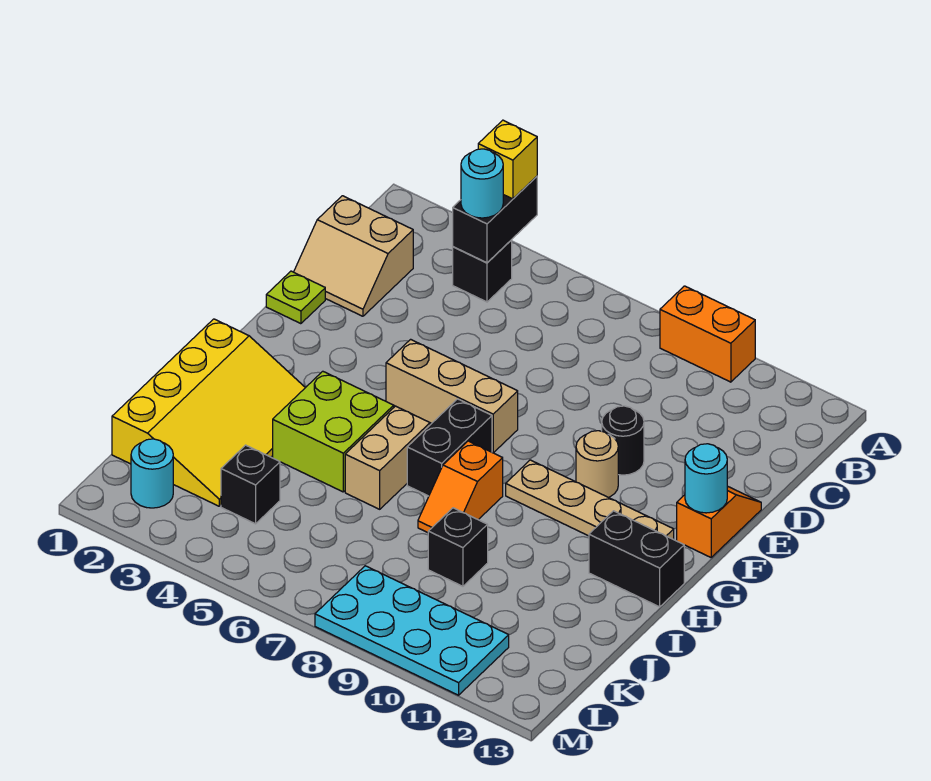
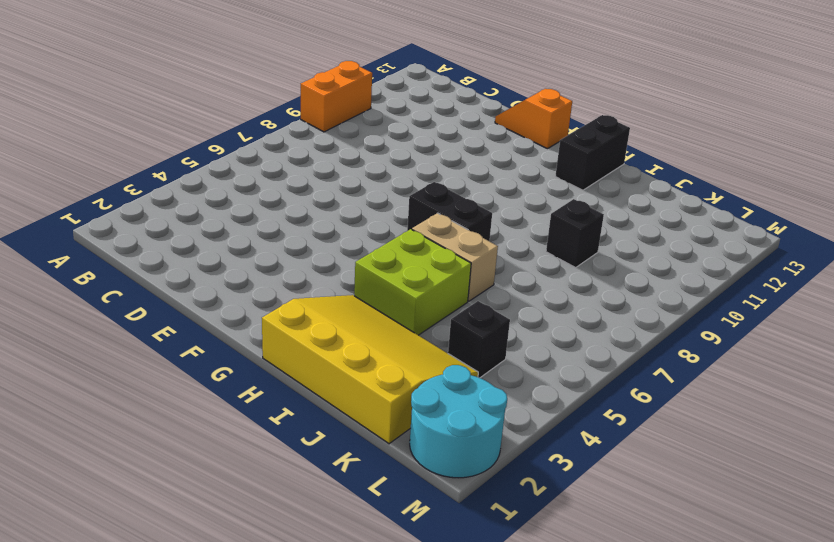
cyan round brick L1:M2 level 1 -> cyan round brick L2 level 1
none -> black brick B4 level 1
none -> tan slope C1:D2 level 1 top C
none -> lime plate E1 level 1

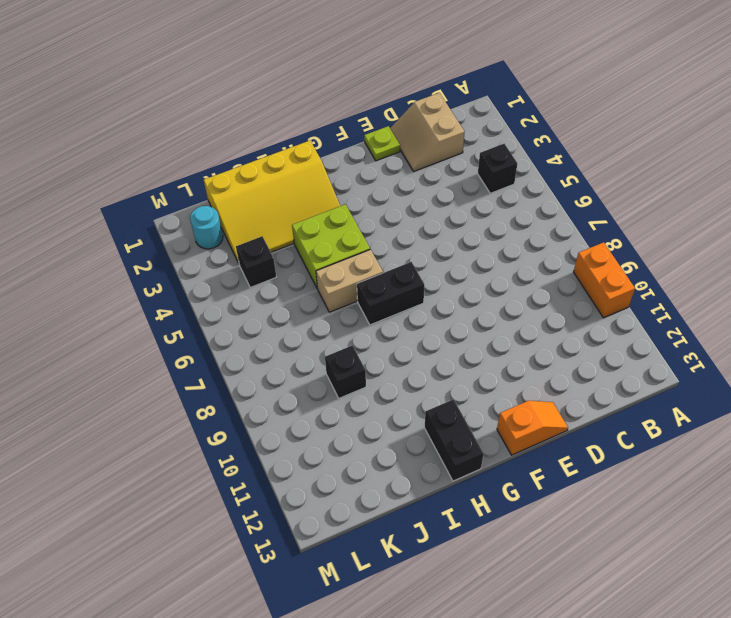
none -> black round brick E10 level 1
none -> tan brick F5:F7 level 1
none -> tan round brick F10 level 1

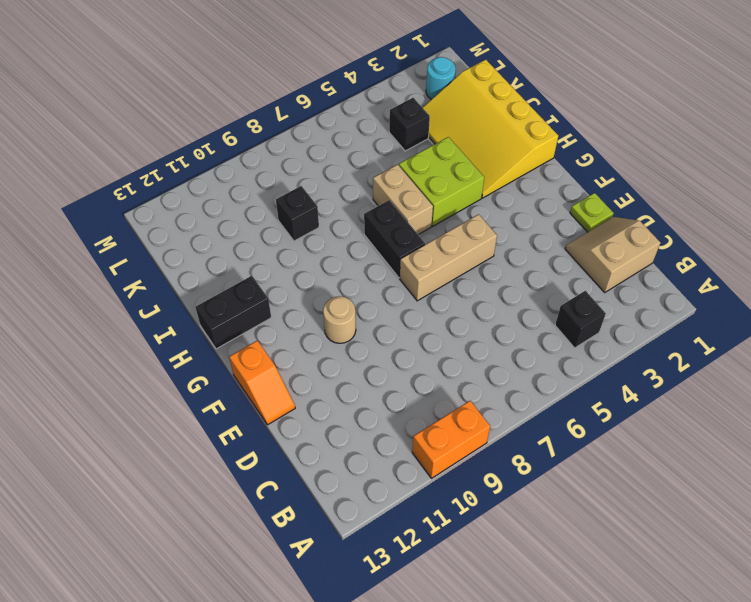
none -> black round brick E10 level 1
none -> tan plate G9:G12 level 1
none -> orange slope H8:I8 level 1 top H

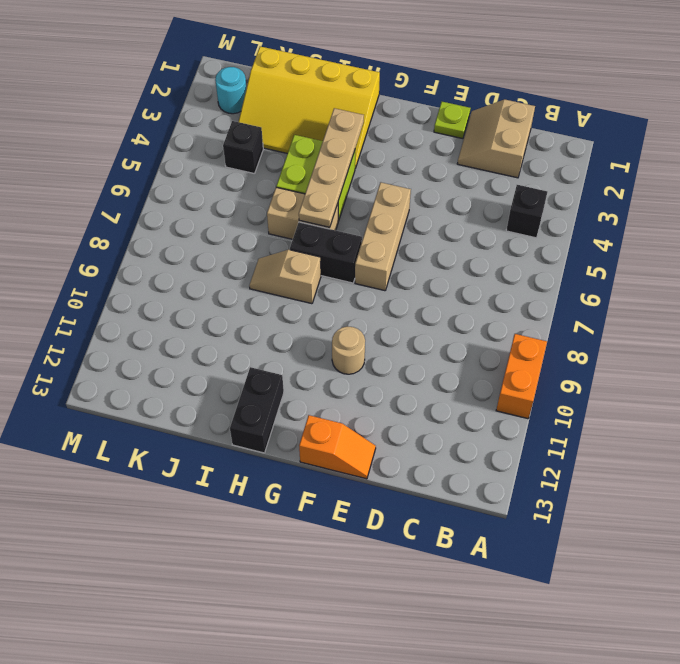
tan plate H3:H6 level 2 -> tan plate G9:G12 level 1
tan slope H8:I8 level 1 top H -> orange slope H8:I8 level 1 top H
none -> black round brick E10 level 1
none -> black brick J9 level 1
none -> cyan plate L8:M11 level 1

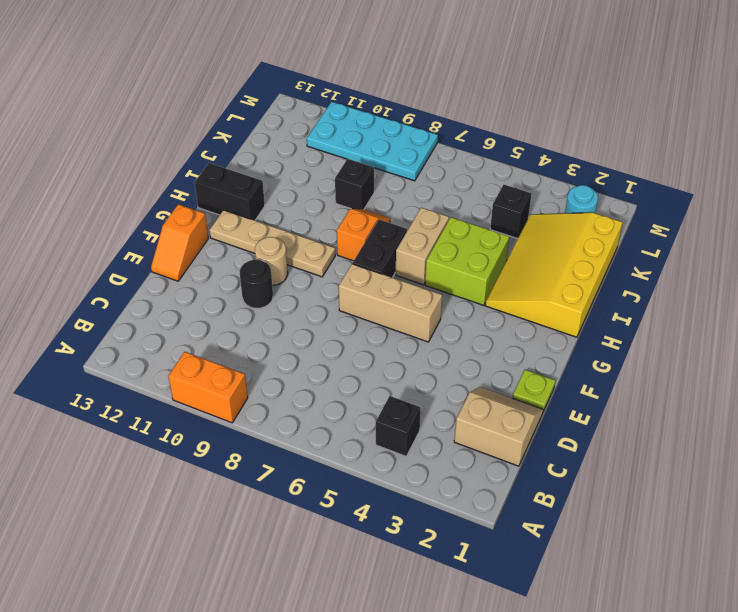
none -> black brick A4:B4 level 2
none -> cyan round brick F13 level 2
none -> yellow brick A4 level 3

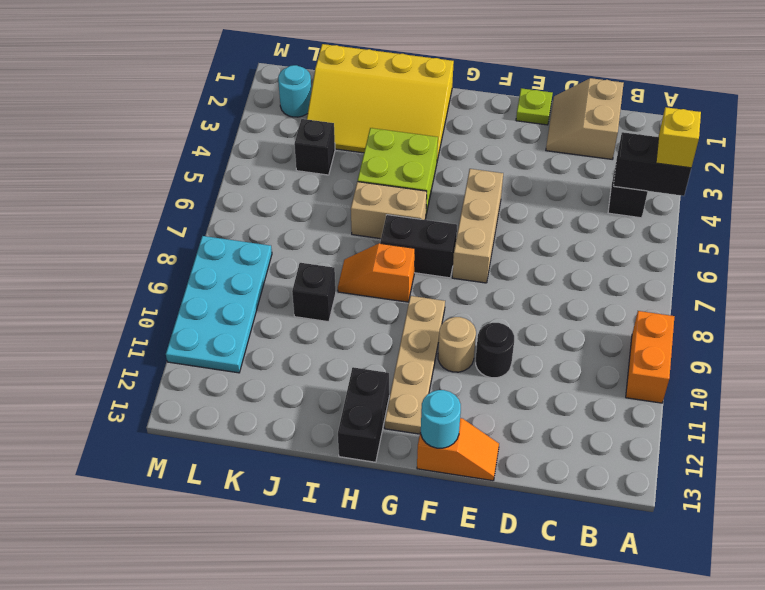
none -> cyan round brick B4 level 3

